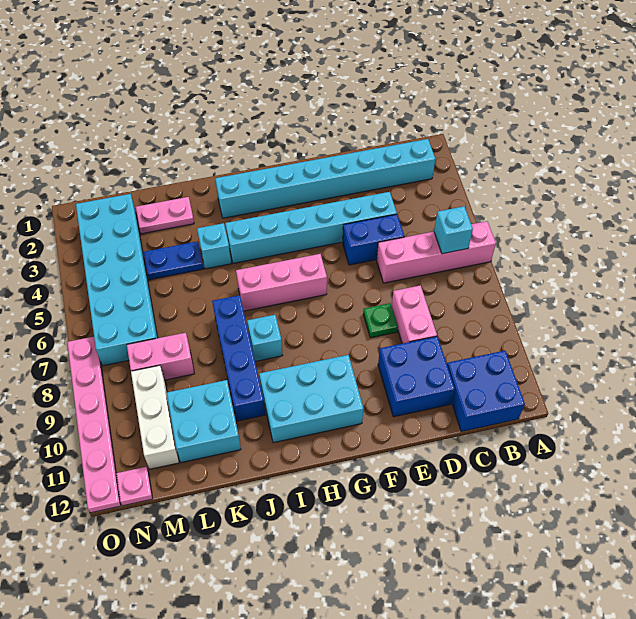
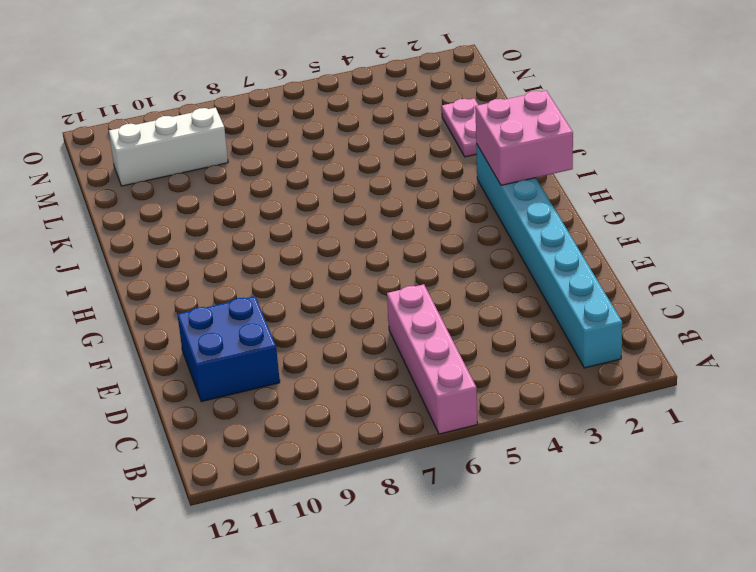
pink brick H1:I2 level 2 -> none
none -> blue brick B11:C12 level 1
none -> cyan brick D4:I4 level 1
none -> blue brick D5:E5 level 1

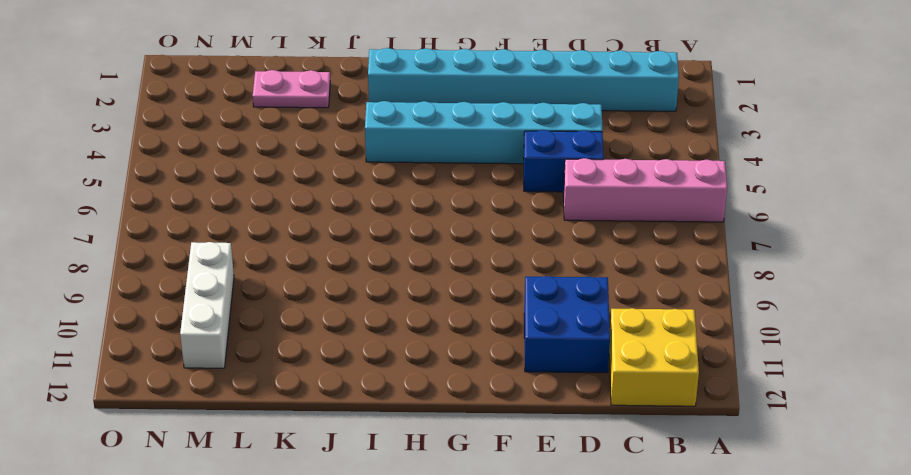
yellow brick B11:C12 level 1 -> blue brick B11:C12 level 1
none -> pink brick D8:D9 level 1
none -> green plate E8 level 1
none -> pink brick G6:I6 level 1

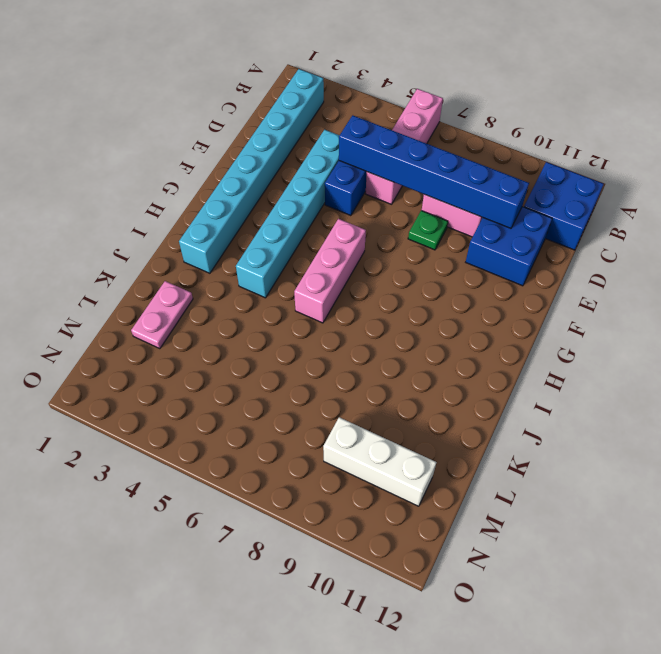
blue brick D5:D10 level 2 -> none
none -> cyan brick G10:I11 level 1
none -> cyan brick I8 level 1
none -> cyan brick J4 level 1

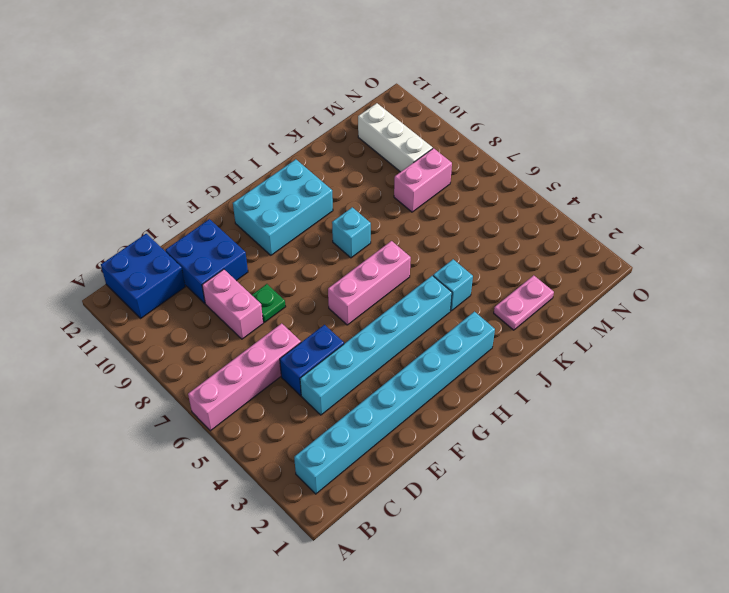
none -> blue brick J7:J10 level 1
none -> blue plate K4:L4 level 1
none -> cyan brick K10:L11 level 1

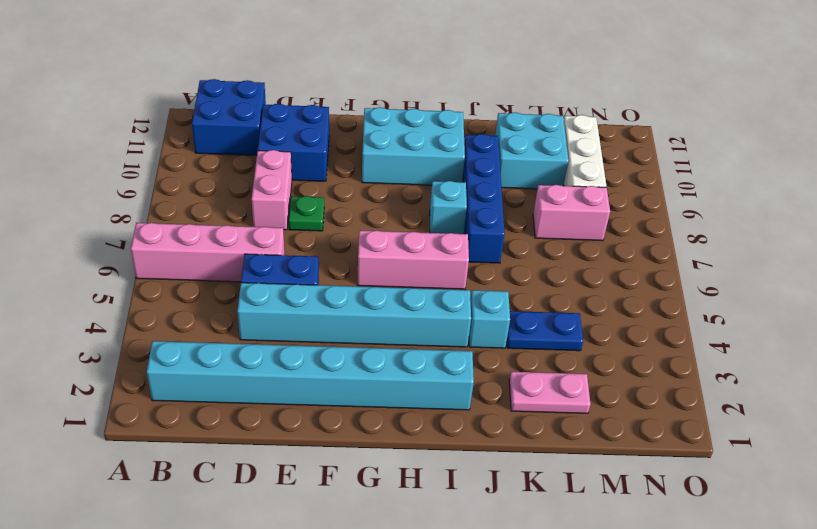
none -> cyan brick M2:N7 level 1
none -> pink plate N12 level 1
none -> pink plate O7:O12 level 1

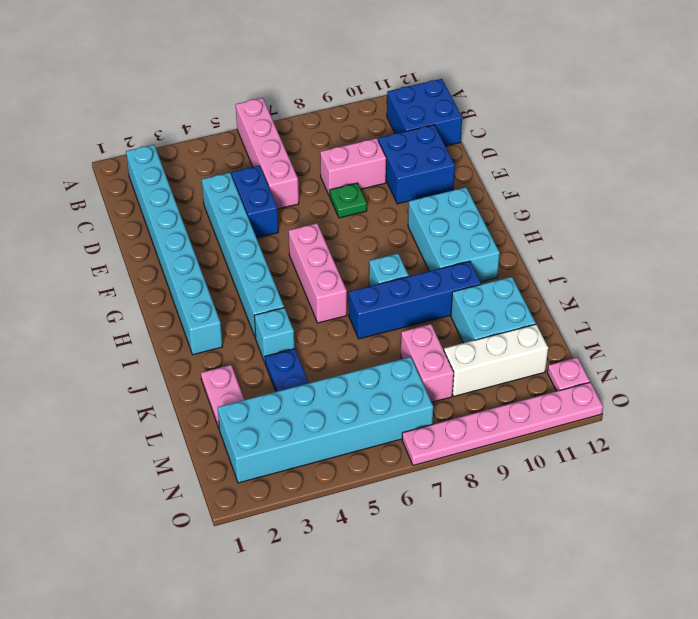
none -> cyan brick B6 level 2

